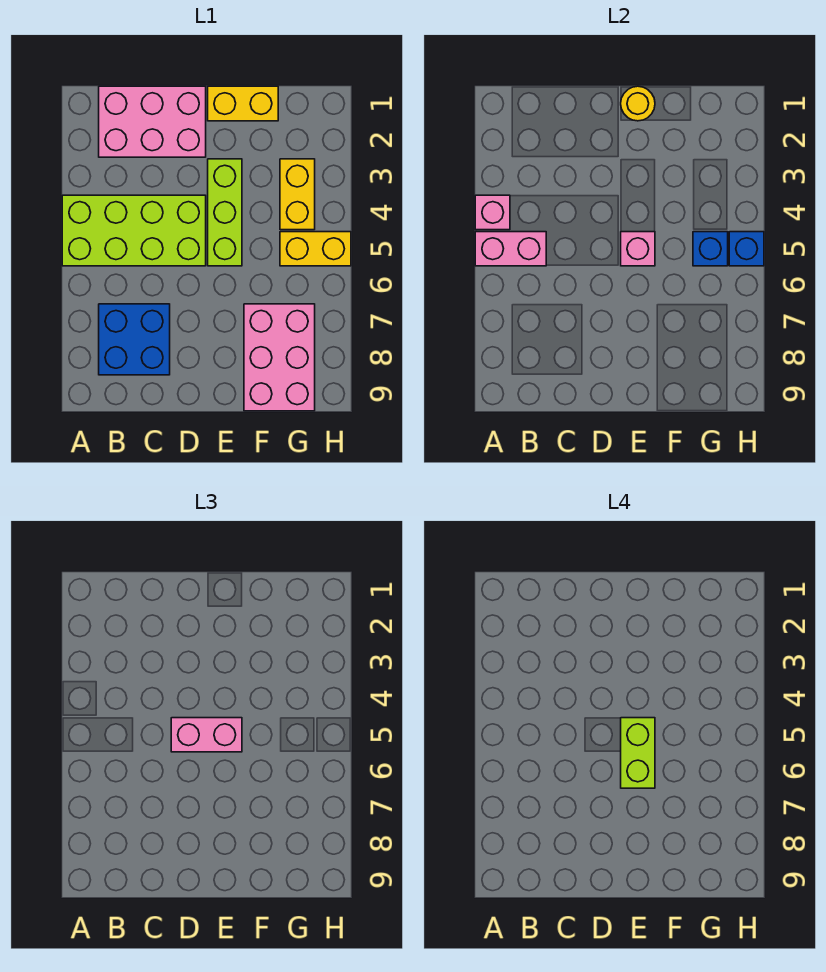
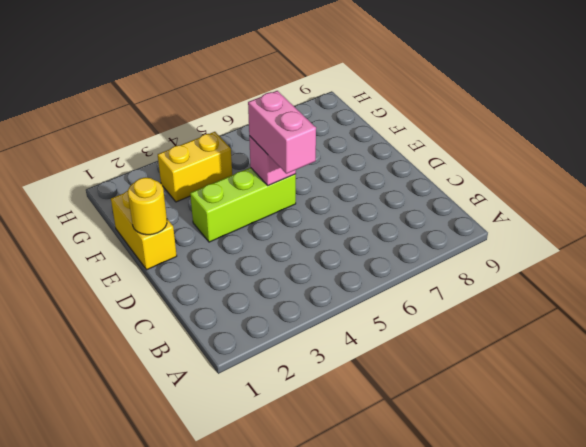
none -> lime brick A4:D5 level 1
none -> pink brick B1:D2 level 1
none -> blue brick B7:C8 level 1

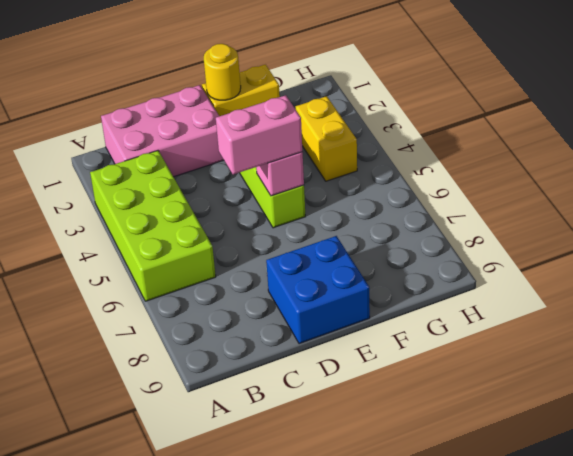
lime brick A3:B6 level 1 -> lime brick A4:D5 level 1
blue brick D8:E9 level 1 -> blue brick B7:C8 level 1
none -> pink brick F7:G9 level 1
none -> yellow brick G5:H5 level 1
none -> pink brick A4 level 2

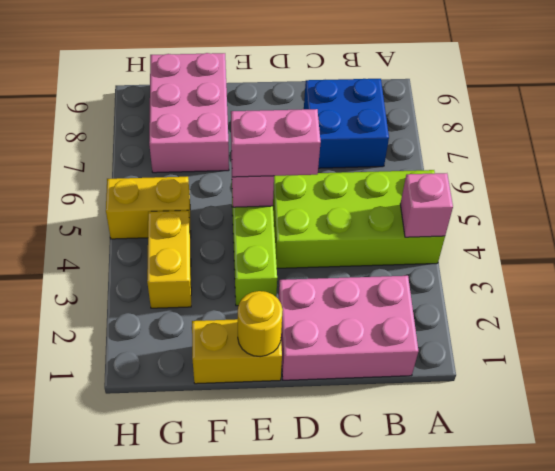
none -> pink brick A5:B5 level 2
none -> blue brick G5 level 2
none -> blue brick H5 level 2

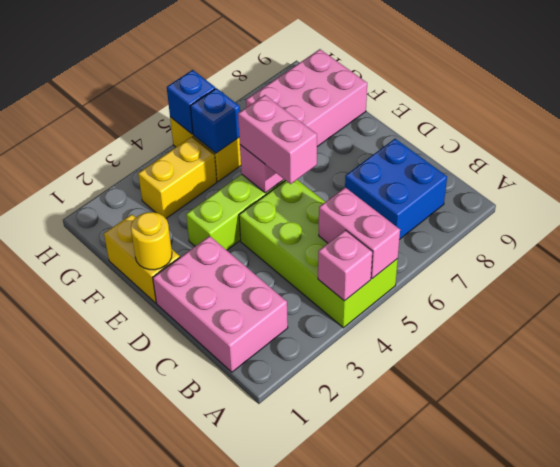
none -> lime brick E5:E6 level 4

